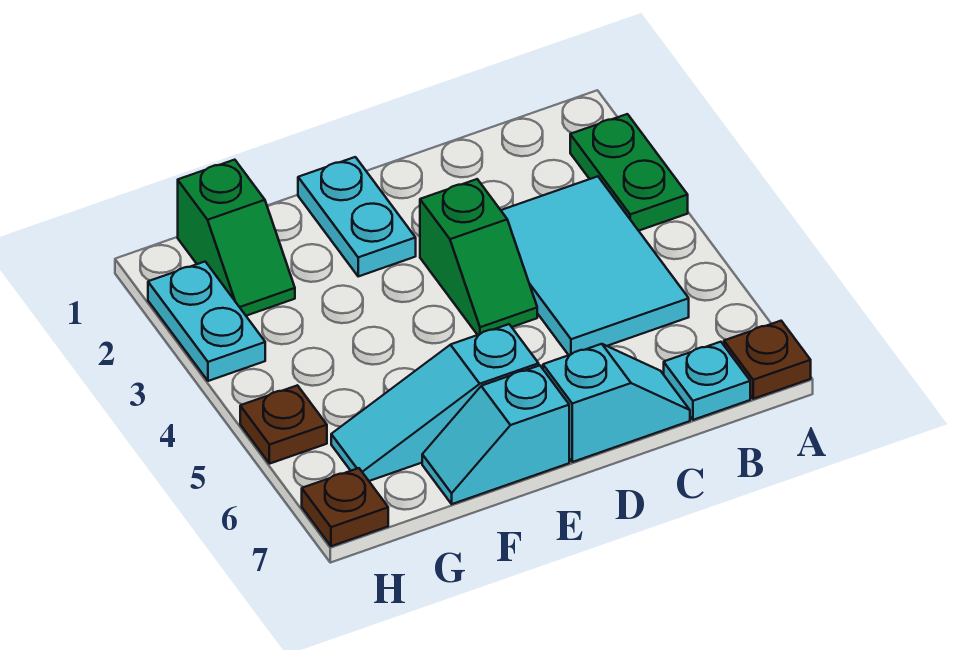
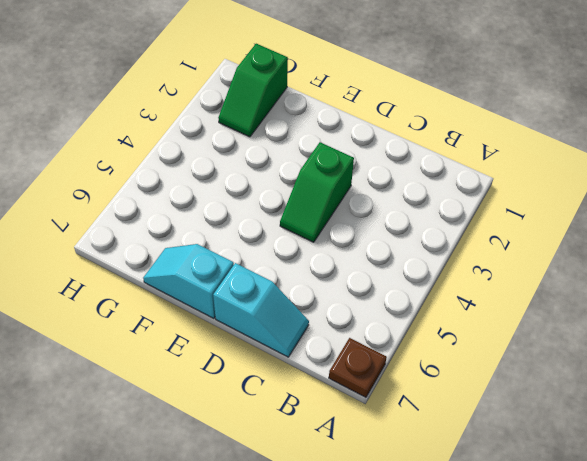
none -> green plate A2:A3 level 1
none -> cyan tile B3:C5 level 1
none -> cyan plate B7 level 1

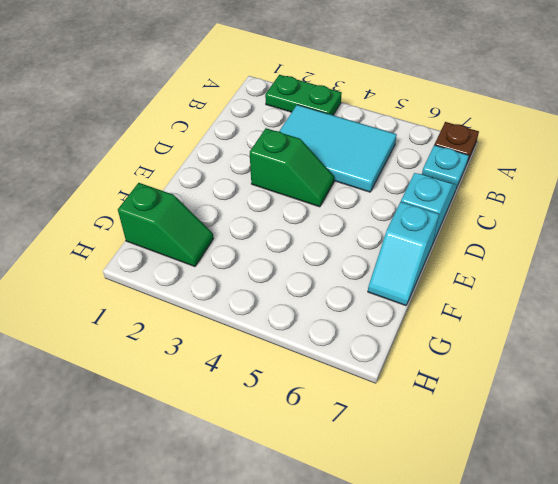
none -> cyan plate E1:E2 level 1
none -> cyan slope E6:G6 level 1 top E
none -> cyan plate H2:H3 level 1

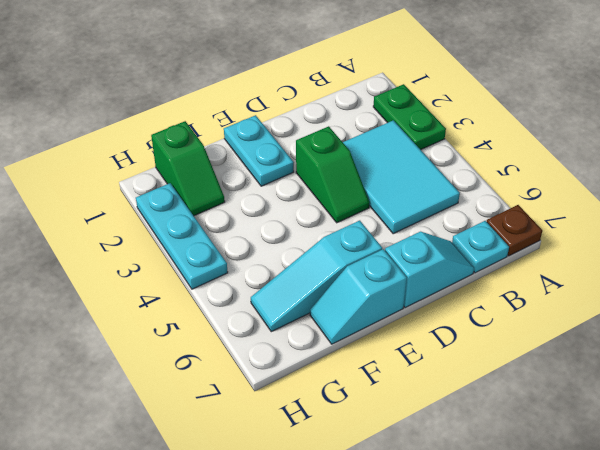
cyan plate H2:H4 level 1 -> cyan plate H2:H3 level 1
none -> brown plate H5 level 1
none -> brown plate H7 level 1

